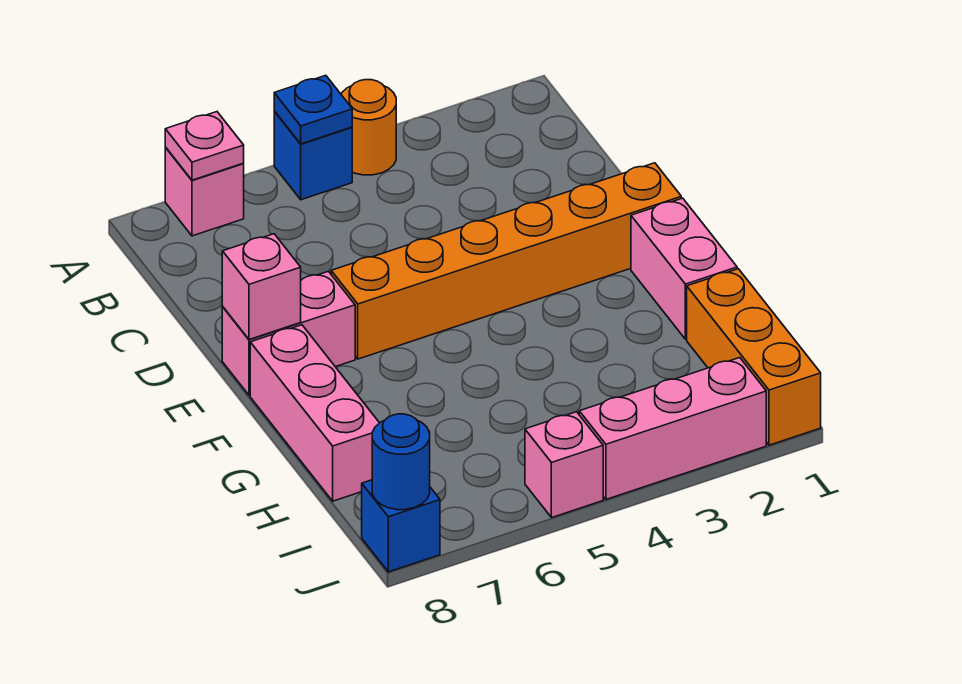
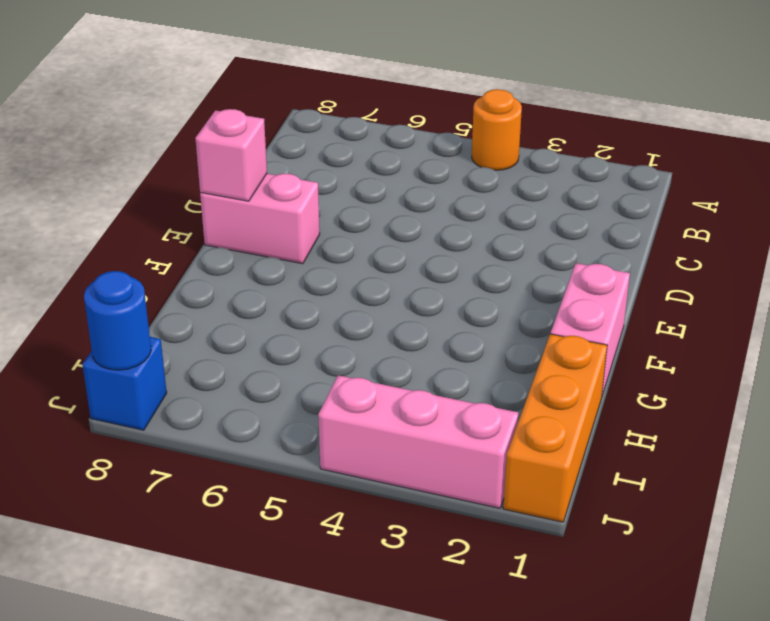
none -> blue brick A5 level 1
none -> pink brick A7 level 1
none -> orange brick E1:E6 level 1

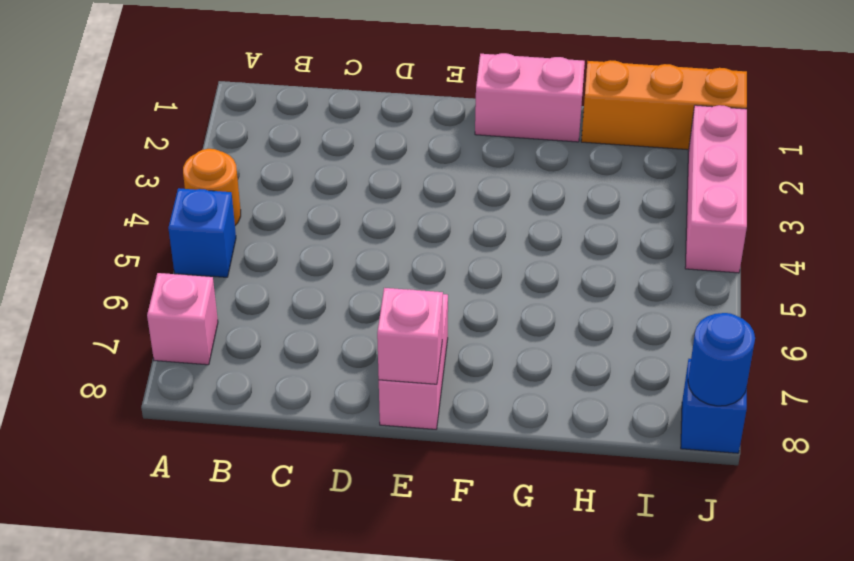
none -> orange brick E1:E6 level 1
none -> pink brick F8:H8 level 1
none -> pink brick J5 level 1

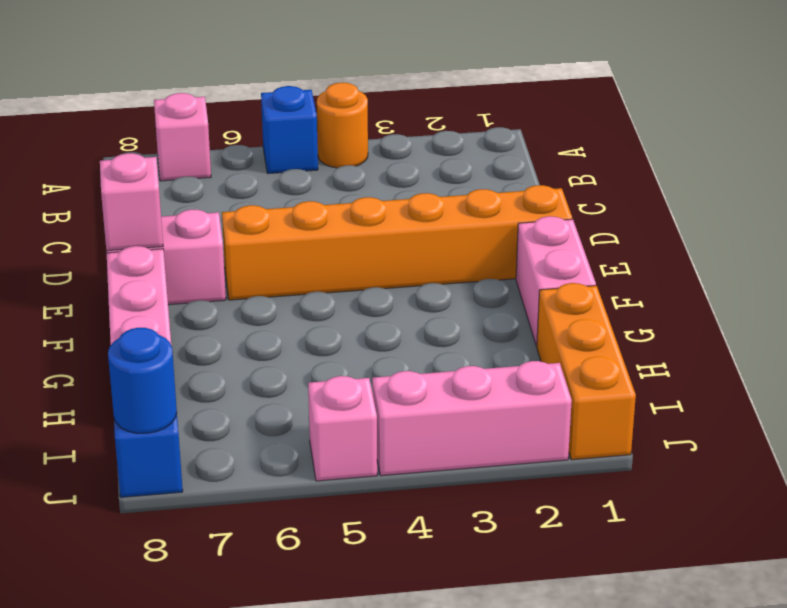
none -> blue plate A5 level 2
none -> pink plate A7 level 2

